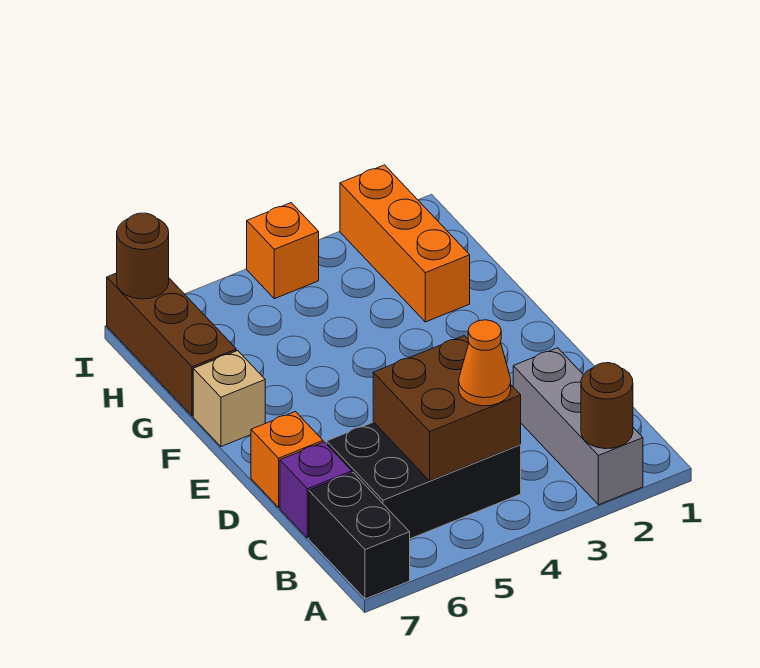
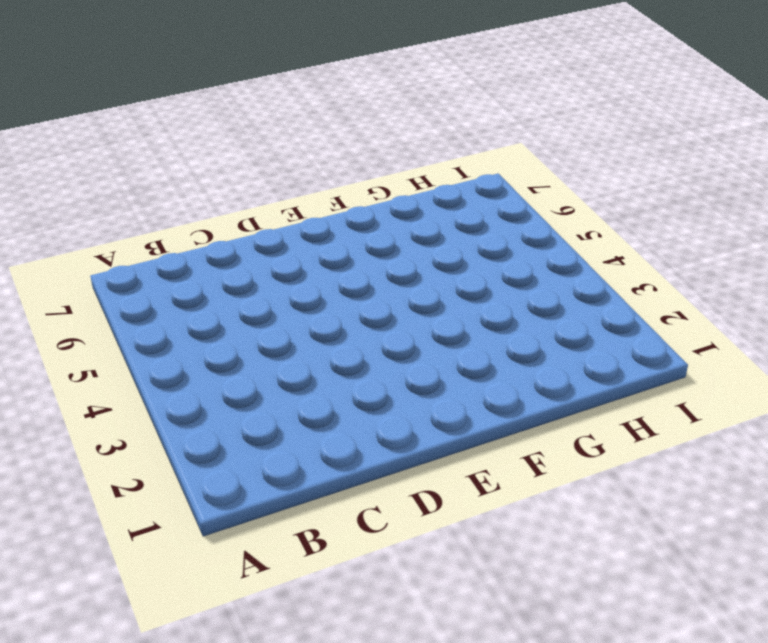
none -> grey brick A2:C2 level 1
none -> black brick A7:B7 level 1
none -> black brick B4:C6 level 1

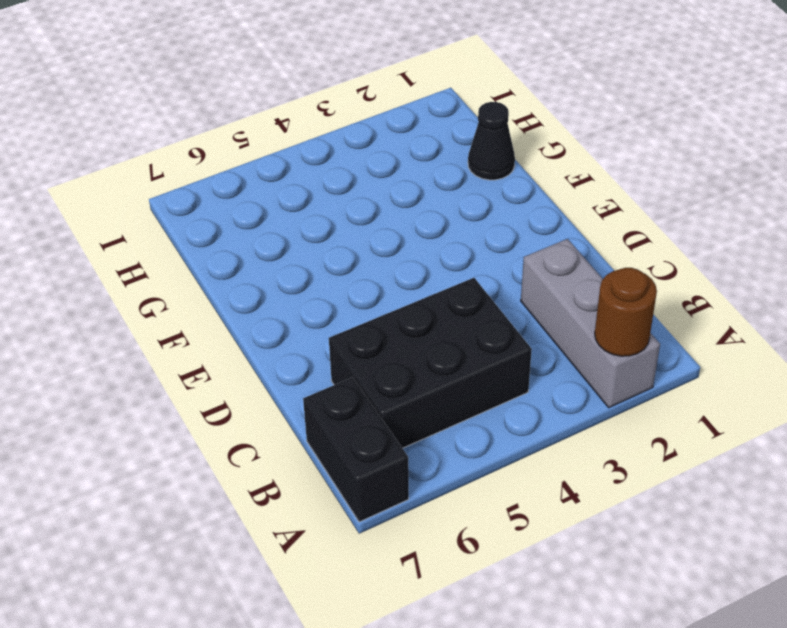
black cone G1 level 1 -> none
none -> purple brick C7 level 1
none -> orange brick D7 level 1
none -> tan brick F7 level 1

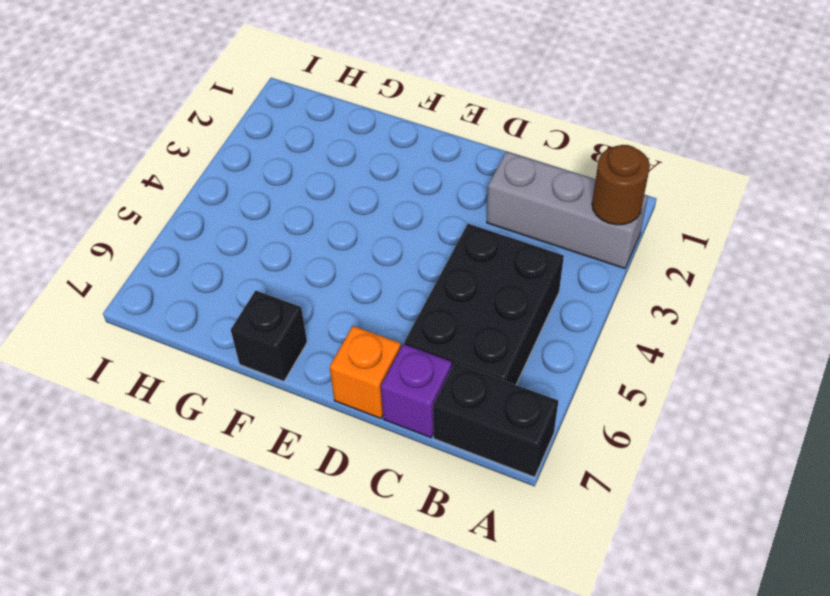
black brick F7 level 1 -> tan brick F7 level 1
none -> orange brick G2:I2 level 1
none -> brown brick G7:I7 level 1
none -> orange brick I4 level 1

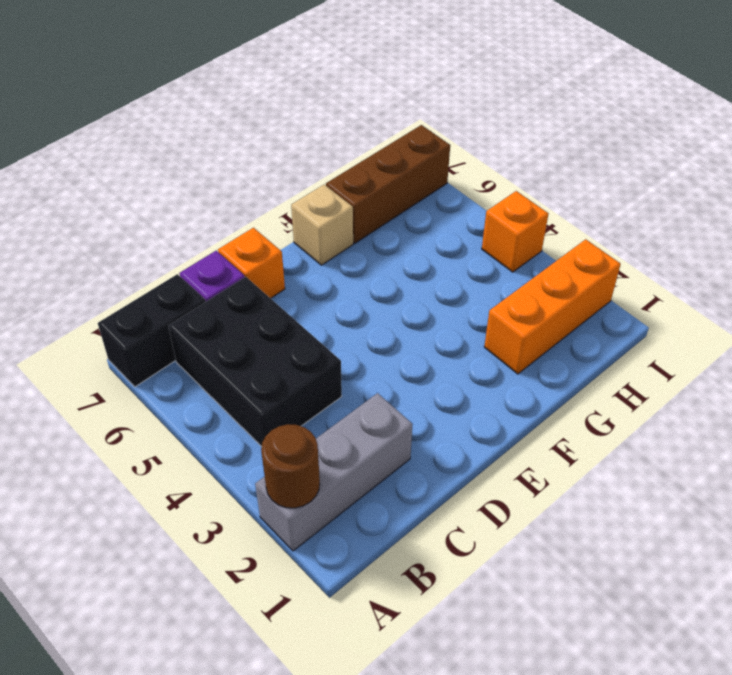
none -> brown brick B4:C5 level 2
none -> brown round brick I7 level 2
none -> orange cone B4 level 3

